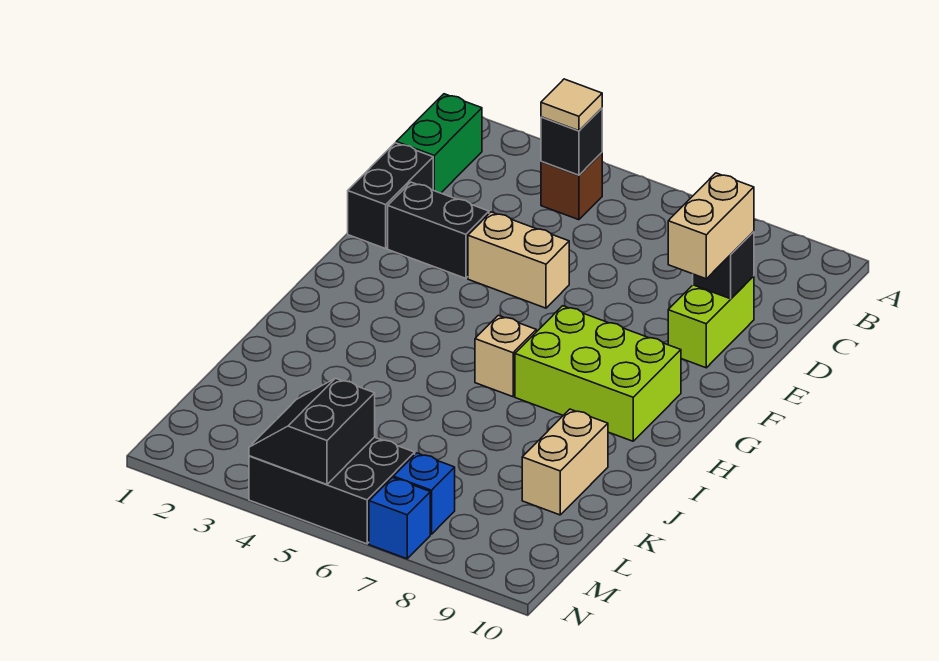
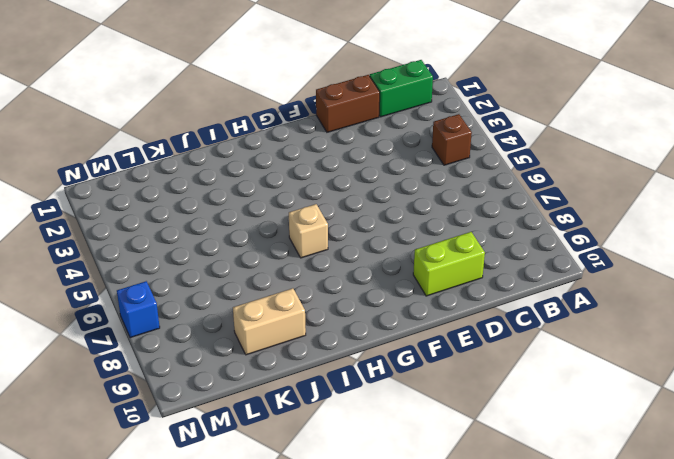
brown brick D1:E1 level 1 -> black brick D1:E1 level 1
none -> black brick E2:E3 level 1
none -> tan brick E4:E5 level 1
none -> lime brick G7:H9 level 1

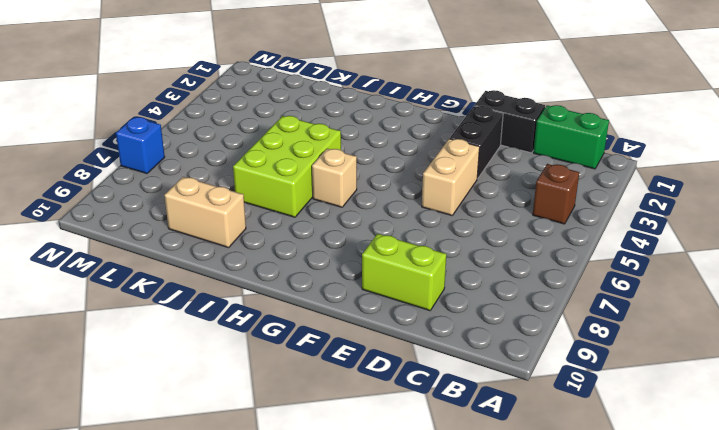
lime brick I5:J7 level 1 -> lime brick G7:H9 level 1
none -> black brick M4:N6 level 1
none -> blue brick M7 level 1
none -> black brick B4 level 2

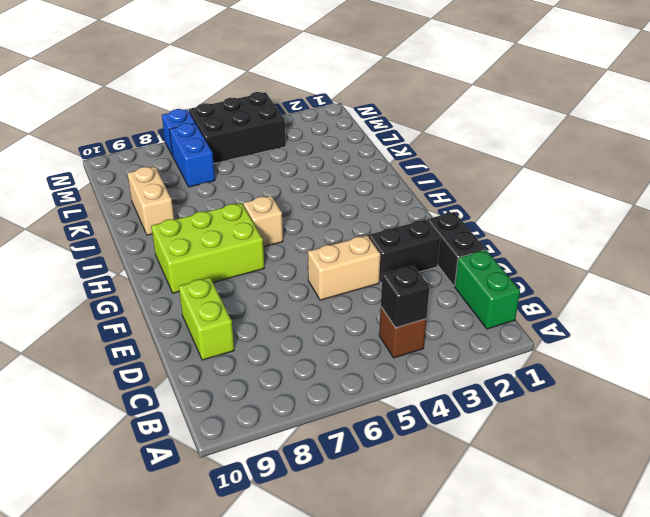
blue brick L7:M7 level 1 -> blue brick M7 level 1
none -> black brick D9 level 2
none -> black slope M4:N5 level 2 top 5
none -> tan tile B4 level 3

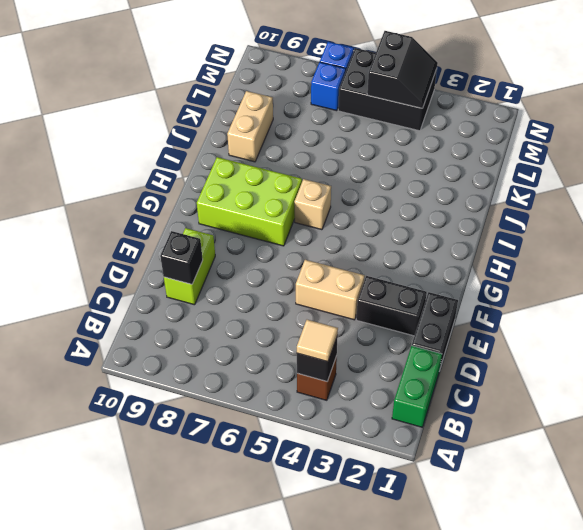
none -> tan brick D9:E9 level 3

